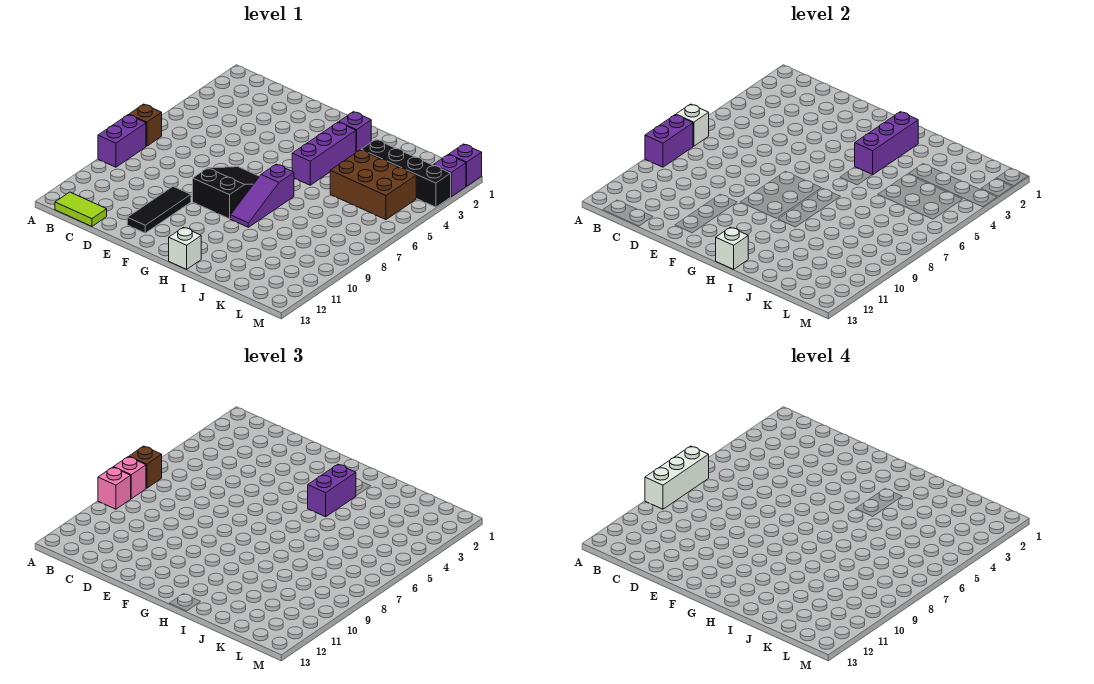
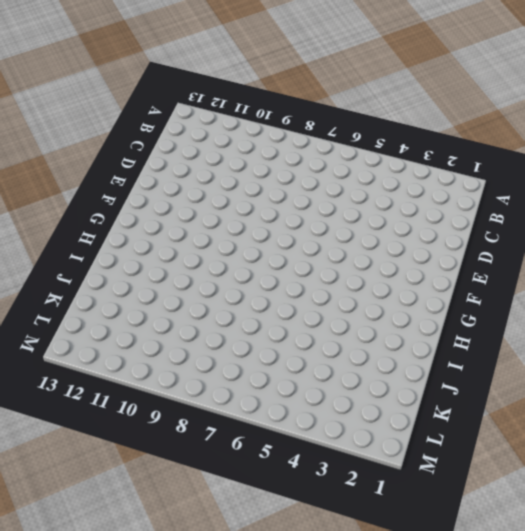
none -> brown brick A7 level 1
none -> purple brick A8:A9 level 1
none -> lime tile B13:C13 level 1

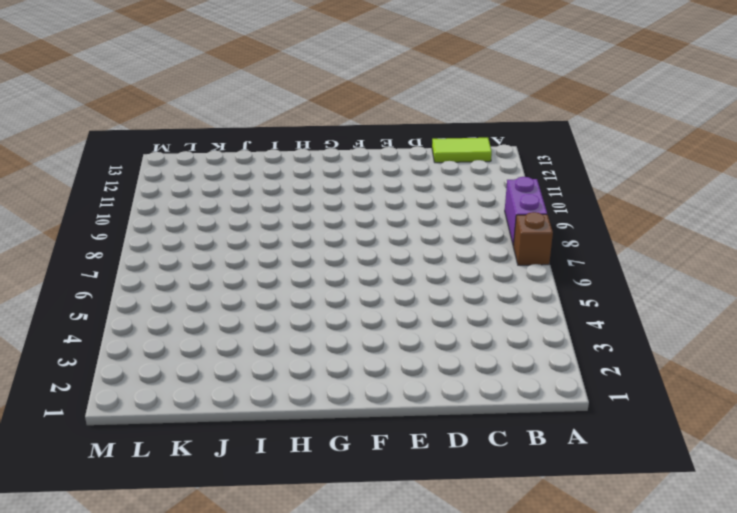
none -> black tile E10:E12 level 1
none -> black slope F7:G9 level 1 top 9
none -> purple brick H2 level 1

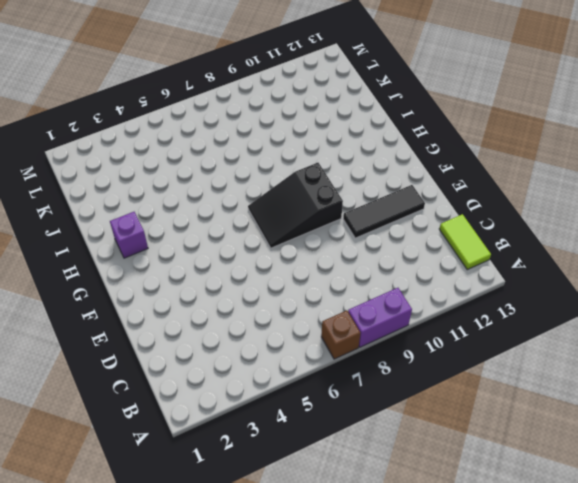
none -> purple brick H3:H5 level 1
none -> purple slope H7:H9 level 1 top 7
none -> white brick H13 level 1

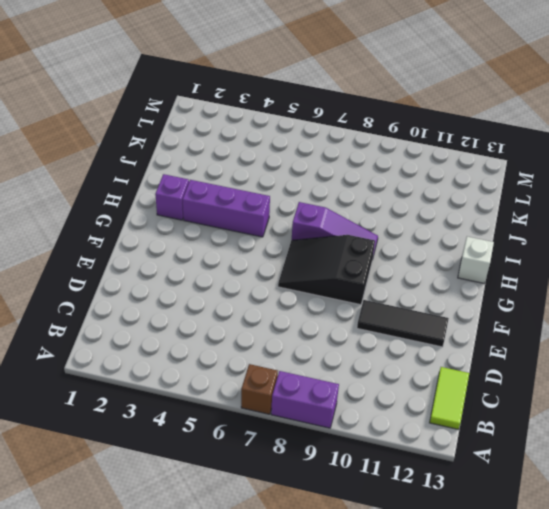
none -> black brick J3:M3 level 1
none -> brown brick J4:L5 level 1
none -> purple brick M1 level 1

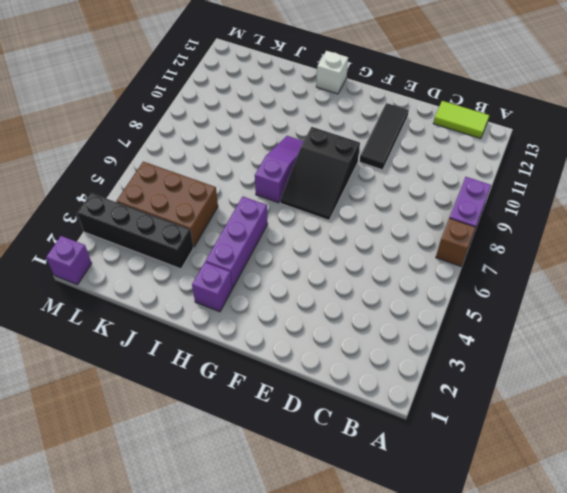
none -> purple brick M2 level 1
none -> white brick A7 level 2
none -> purple brick A8:A9 level 2

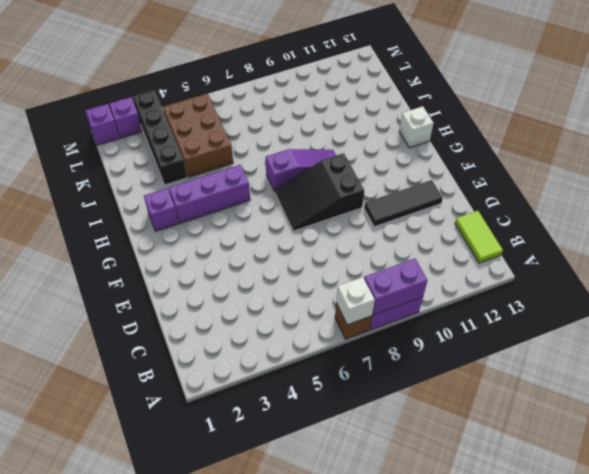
none -> purple brick H2:H4 level 2
none -> white brick H13 level 2
none -> brown brick A7 level 3

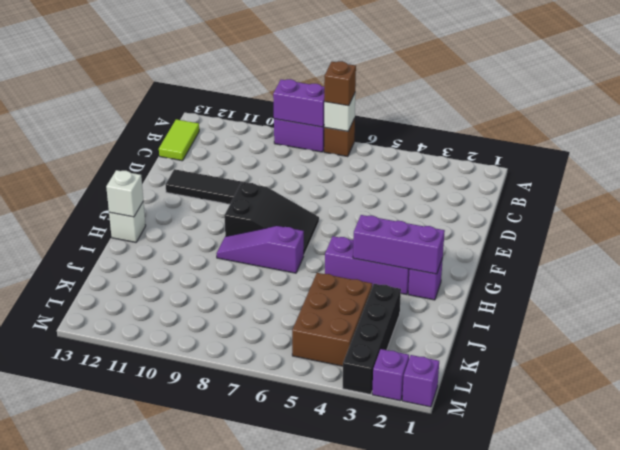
none -> pink brick A8 level 3
none -> pink brick A9 level 3
none -> purple brick H3:H4 level 3

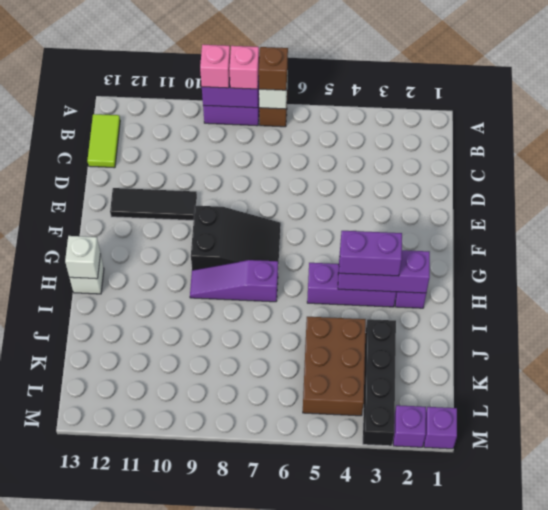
none -> white brick A7:A9 level 4

